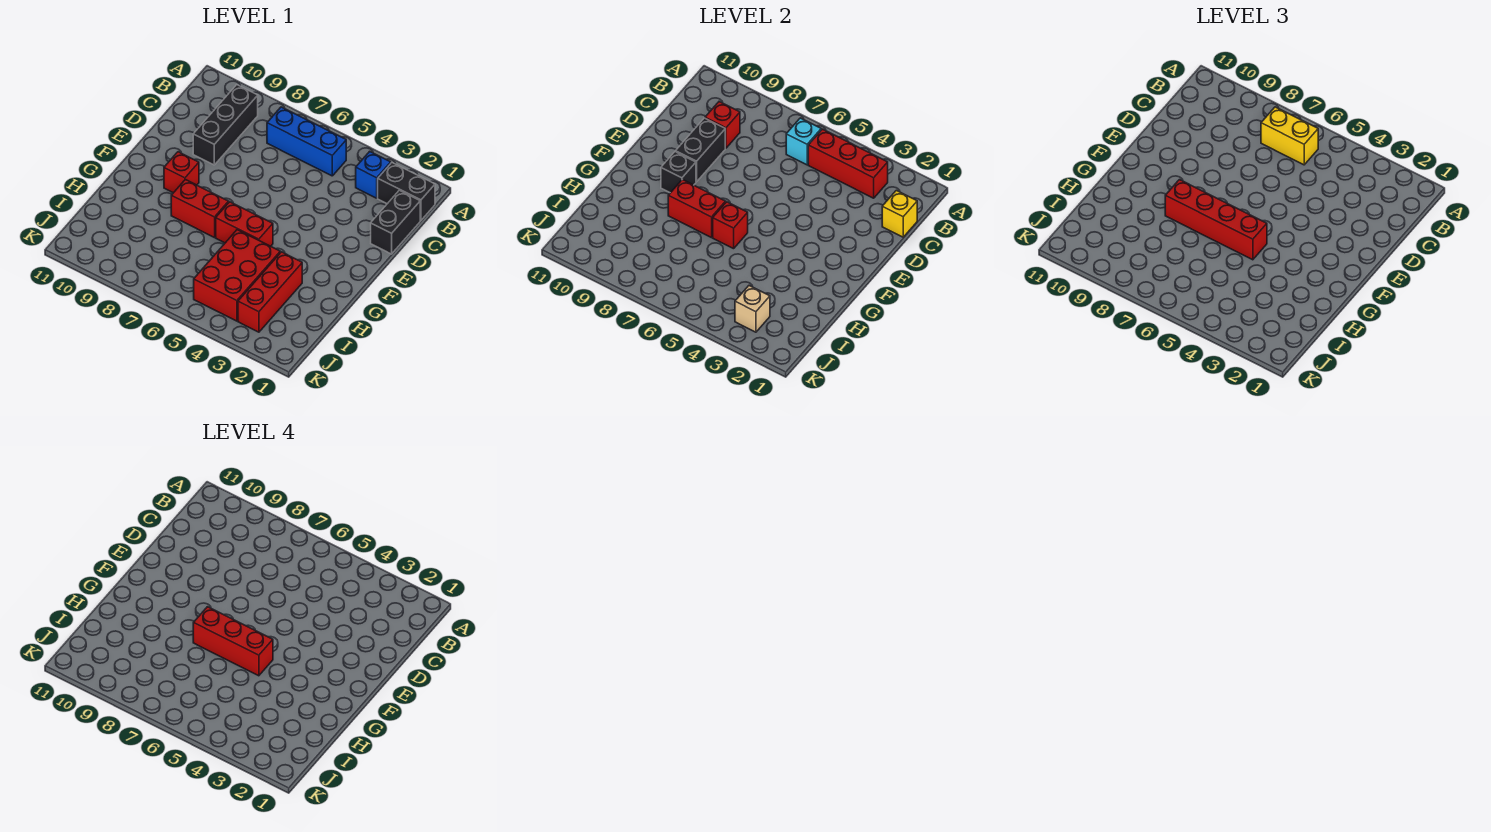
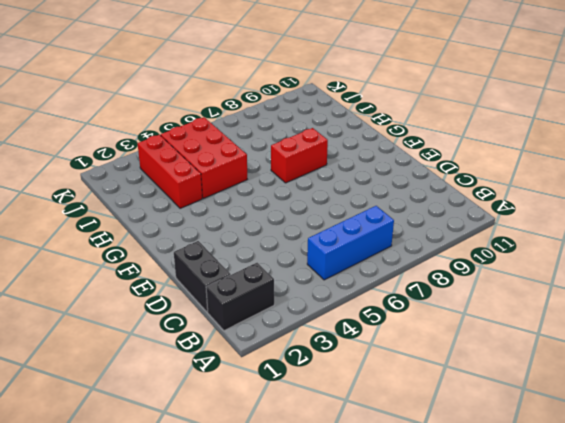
none -> blue brick B3 level 1
none -> black brick B9:D9 level 1
none -> red brick F9 level 1

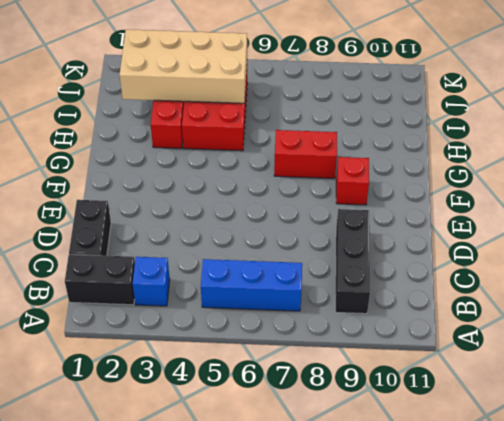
tan brick I2:J5 level 2 -> tan brick J3 level 2
none -> red brick G5:G6 level 1
none -> red brick B3:B5 level 2
none -> cyan brick B6 level 2

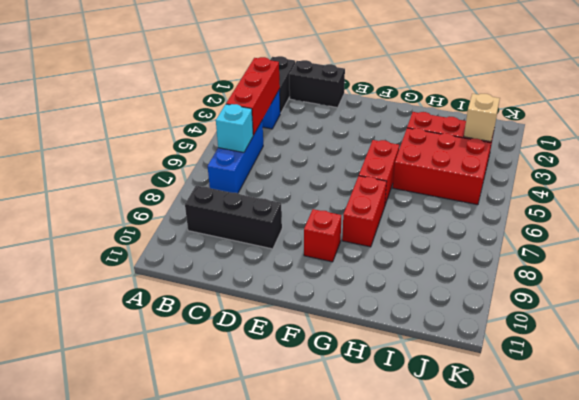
none -> yellow brick C1 level 2
none -> red brick C9 level 2
none -> black brick D9:E9 level 2

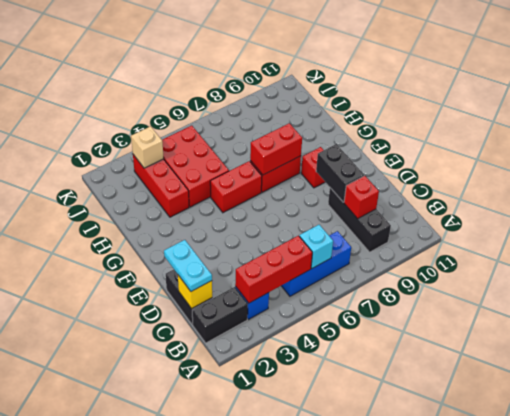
cyan plate C1:D1 level 3 -> none
none -> black brick F9 level 2
none -> red brick G6 level 2
none -> yellow brick B6:B7 level 3

